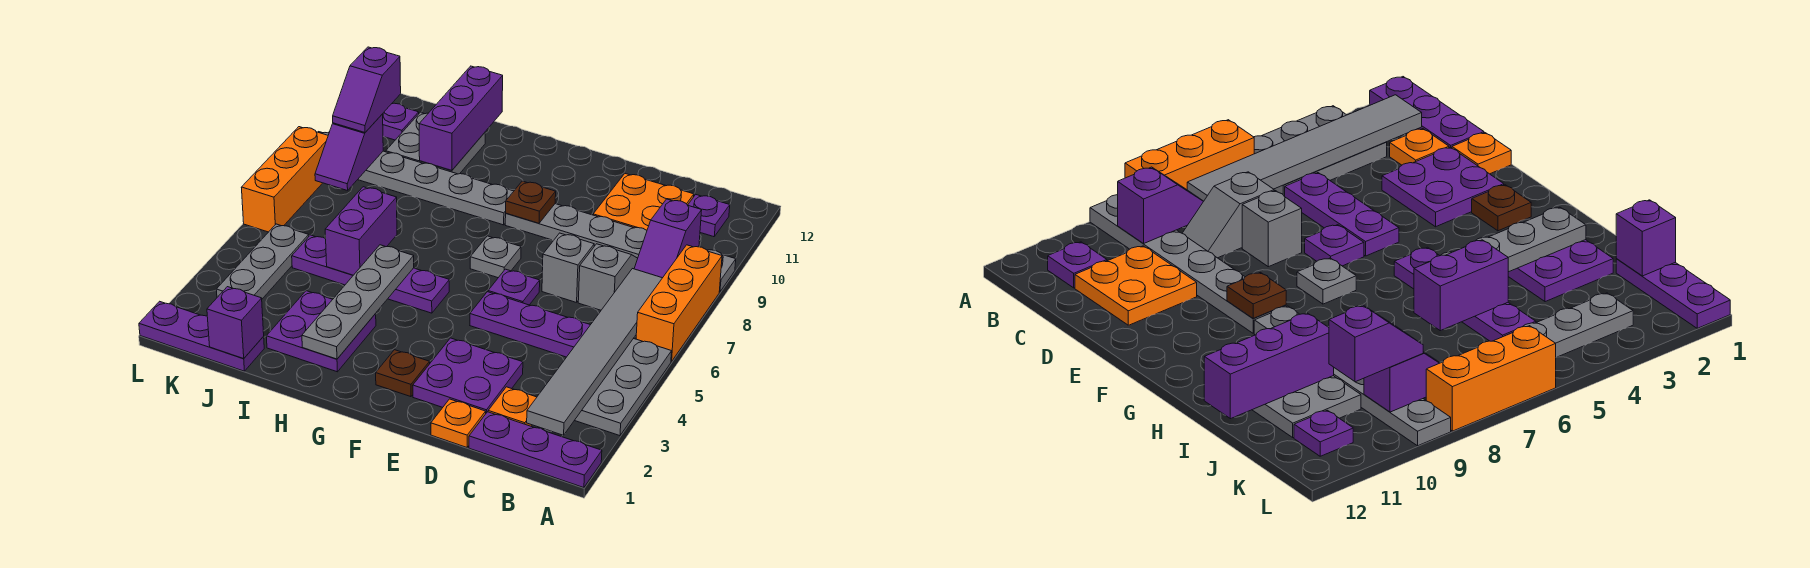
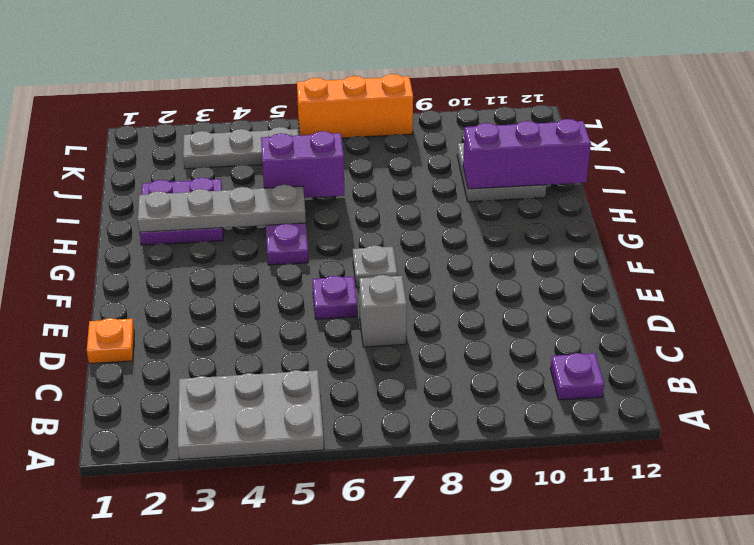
none -> purple plate A1:C1 level 1
none -> orange brick A6:A8 level 1
none -> grey plate A9:F9 level 1
none -> orange plate C2 level 1

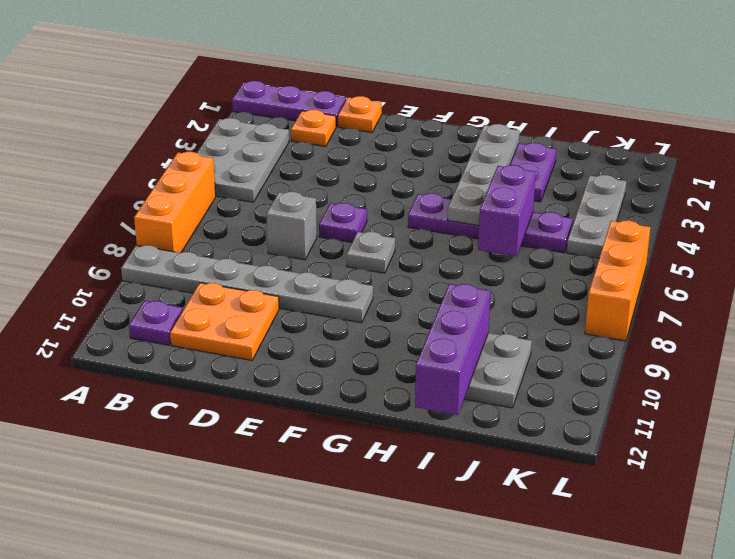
none -> purple plate C5:E5 level 1
none -> grey slope C7:C8 level 1 top 7
none -> purple plate D2:E3 level 1
none -> brown plate F2 level 1

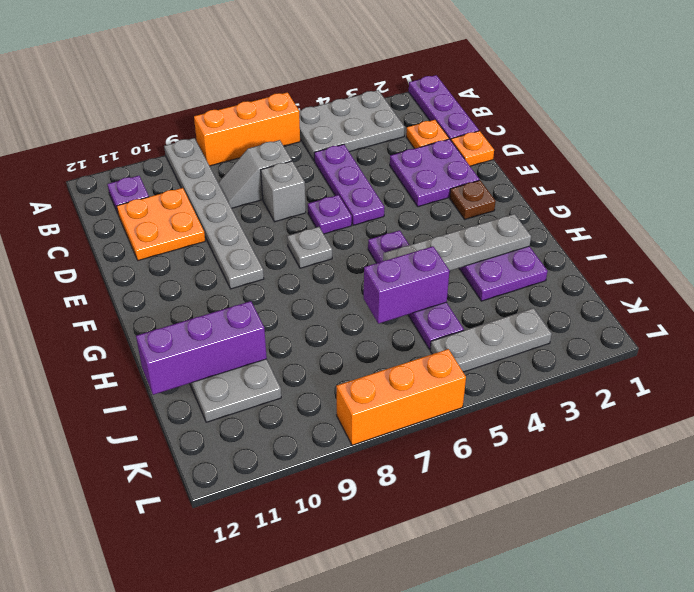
none -> grey plate G9:L9 level 1
none -> purple plate J1:L1 level 1
none -> purple plate K11 level 1
none -> grey tile B2:B7 level 2

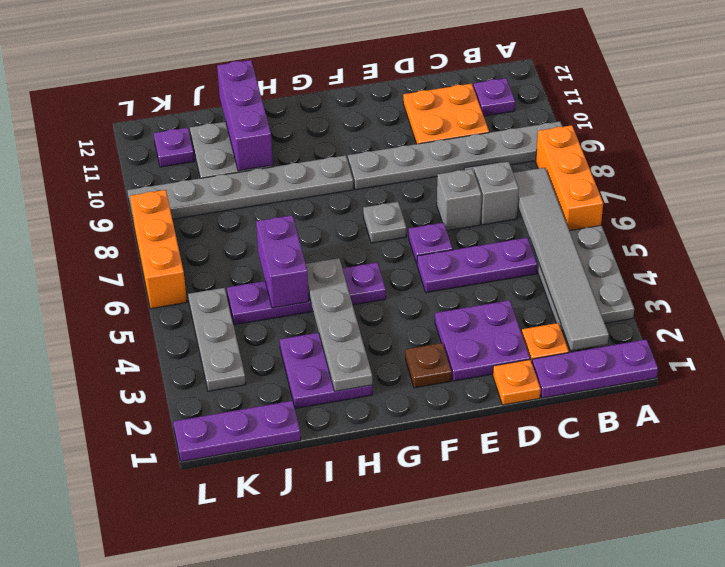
none -> purple slope B8:B9 level 2 top 9
none -> brown plate F9 level 2
none -> purple brick J1 level 2
none -> purple slope K8:K9 level 2 top 9

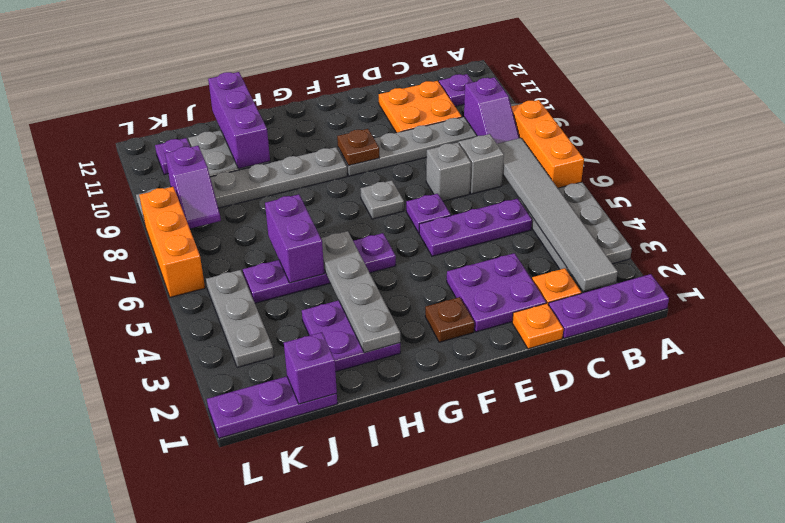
none -> purple slope K9:K10 level 3 top 10

